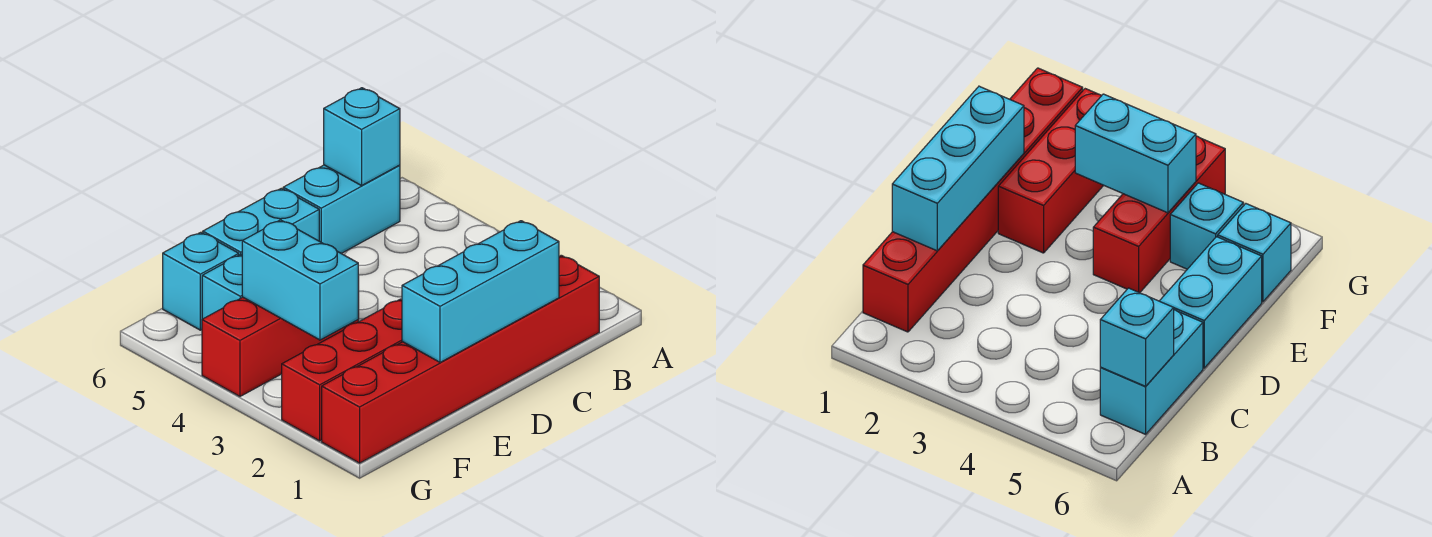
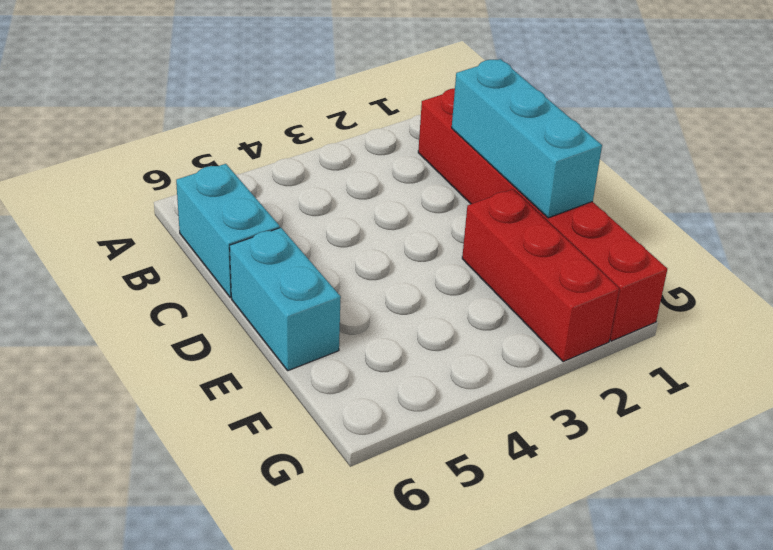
none -> red brick E4:G4 level 1
none -> cyan brick F5 level 1

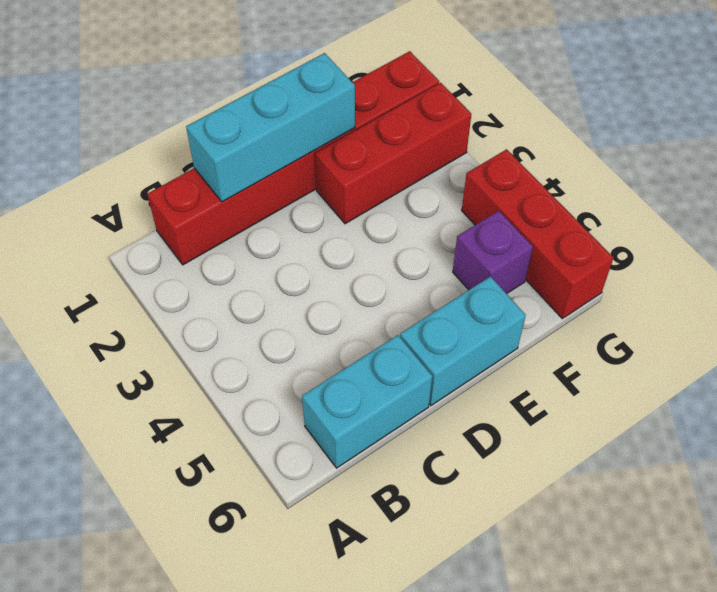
purple brick F5 level 1 -> cyan brick F5 level 1
red brick G4:G6 level 1 -> red brick E4:G4 level 1
none -> cyan brick F6 level 1
none -> cyan brick B6 level 2

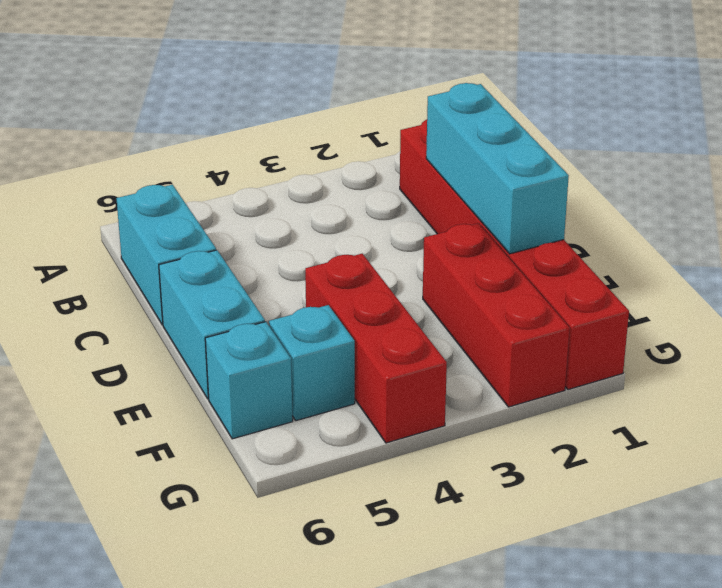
none -> cyan brick B6 level 2
none -> cyan brick F3:F4 level 2

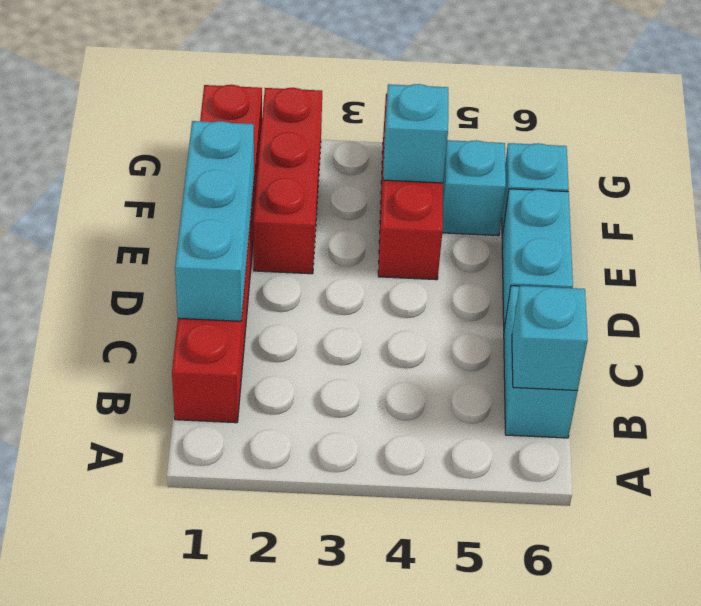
cyan brick F4 level 2 -> cyan brick F3:F4 level 2

